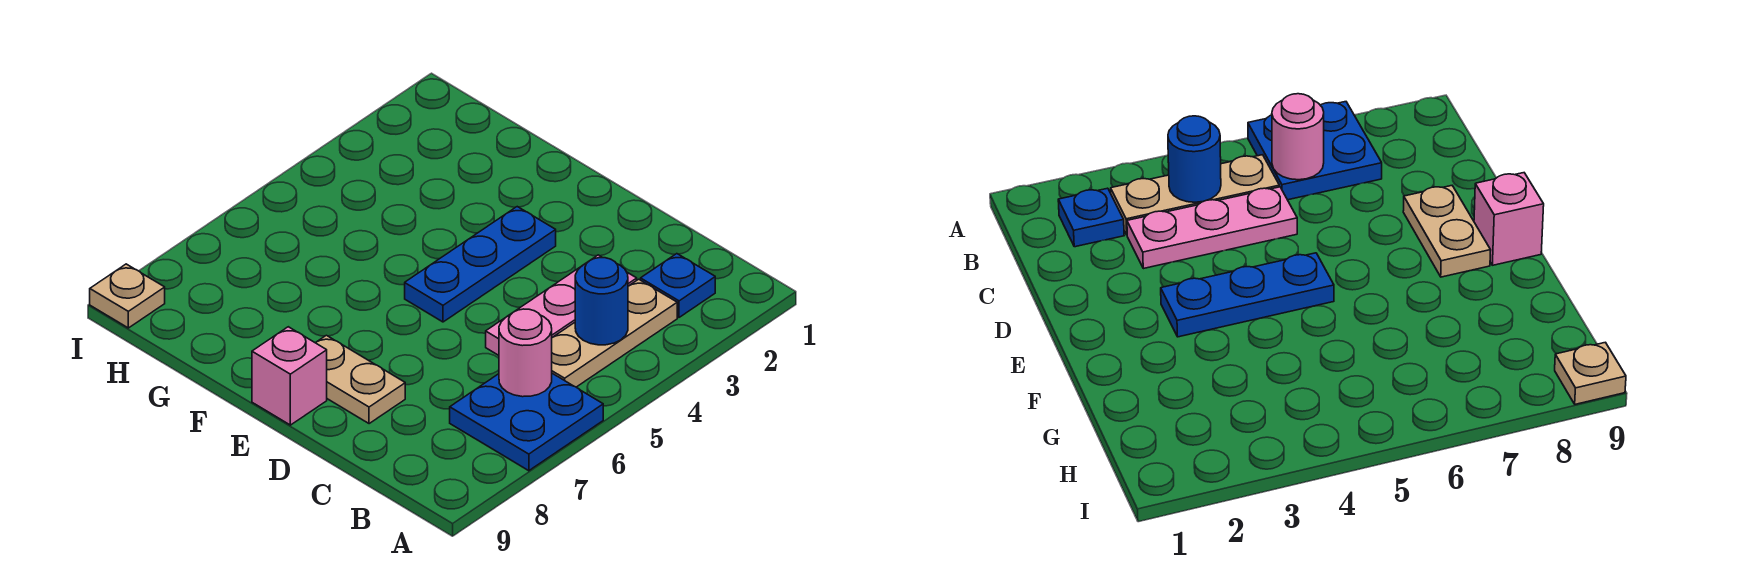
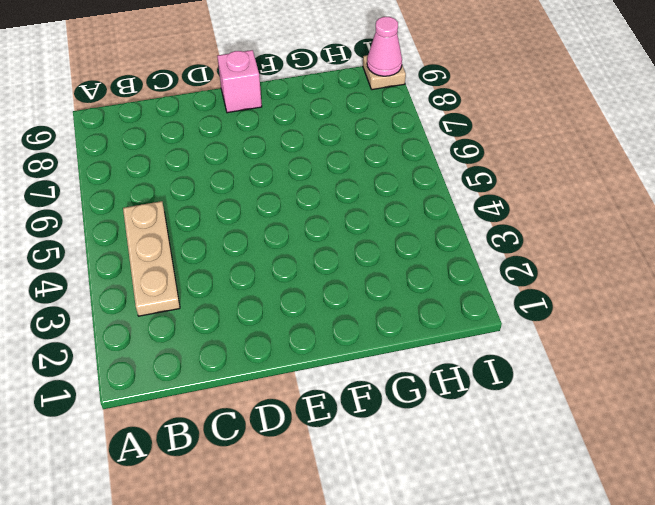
pink cone I9 level 2 -> none
none -> blue plate A6:B7 level 1
none -> blue plate B2 level 1

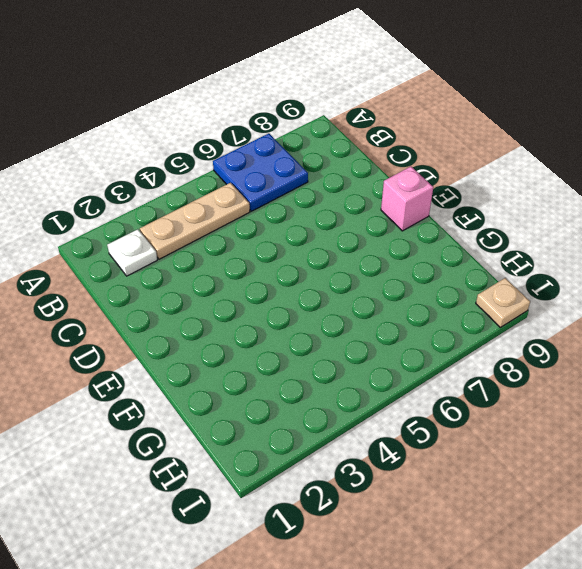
white plate B2 level 1 -> blue plate B2 level 1
none -> pink plate C3:C5 level 1
none -> tan plate D8:E8 level 1

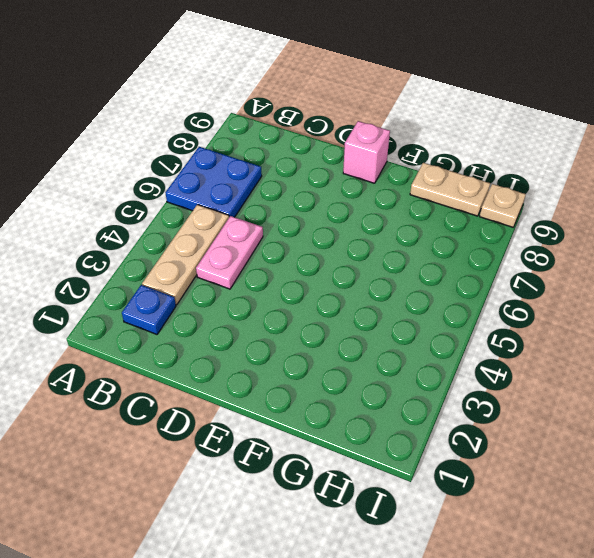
pink plate C4:C5 level 1 -> pink plate C3:C5 level 1
tan plate G9:H9 level 1 -> tan plate D8:E8 level 1
none -> blue plate E3:E5 level 1
none -> blue round brick B4 level 2

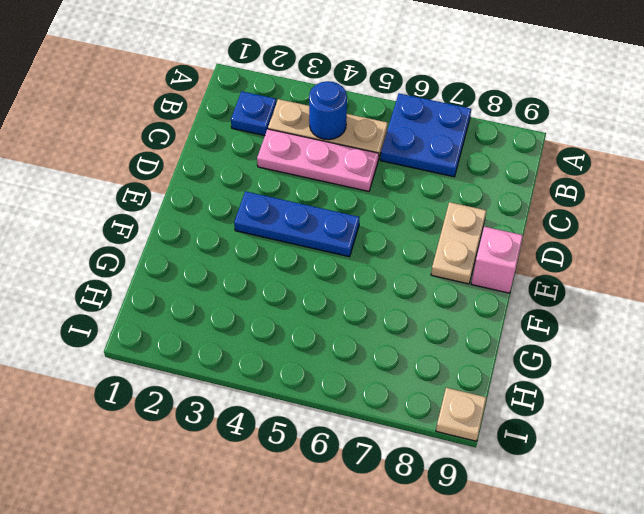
none -> pink round brick B6 level 2

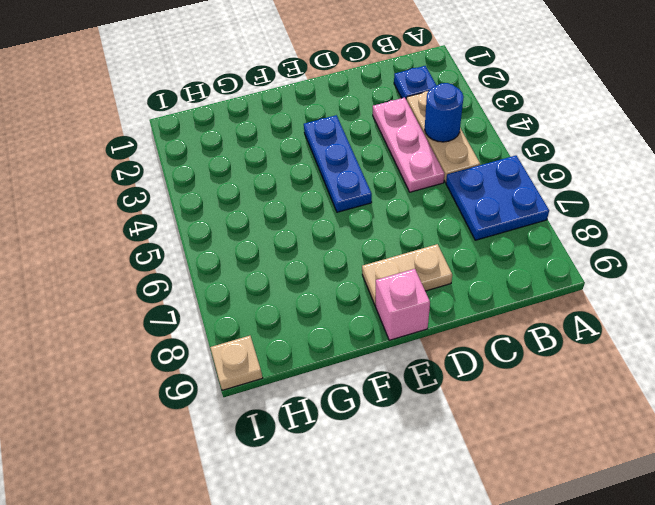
none -> pink round brick B6 level 2

